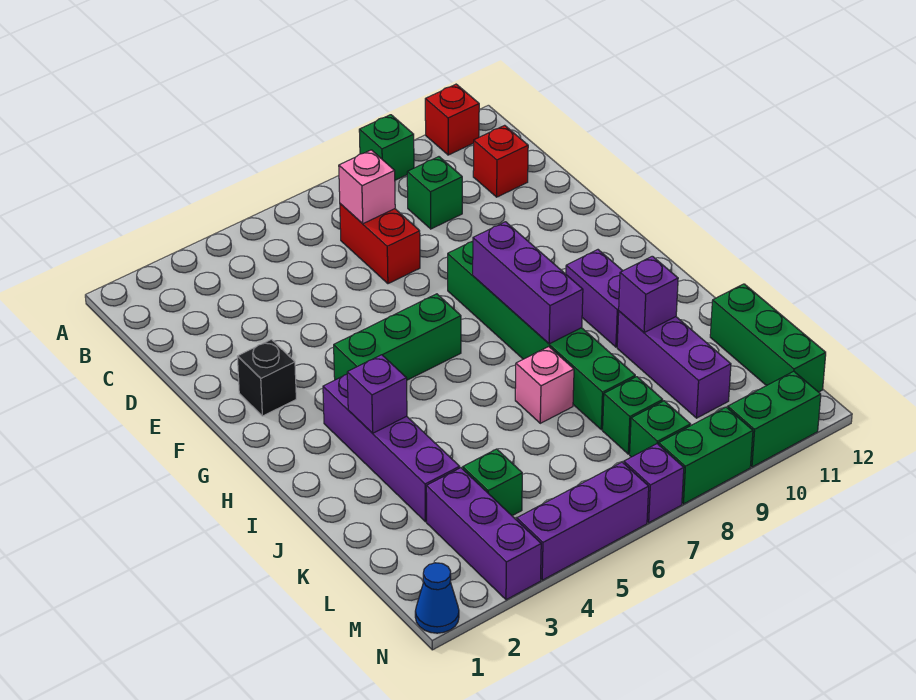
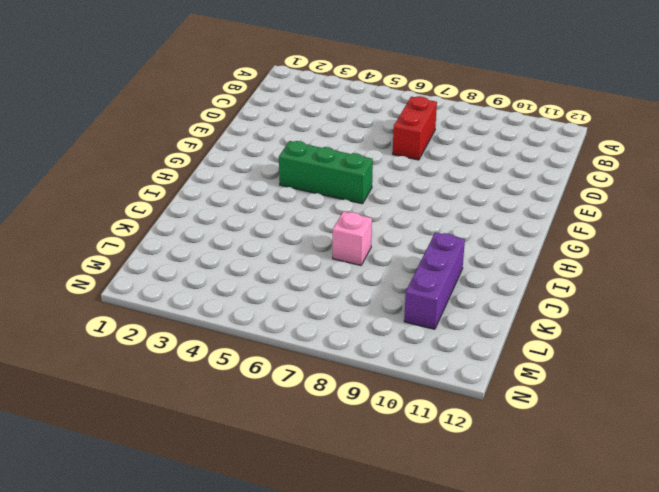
none -> green brick A9 level 1
none -> red brick A11 level 1
none -> green brick C9 level 1

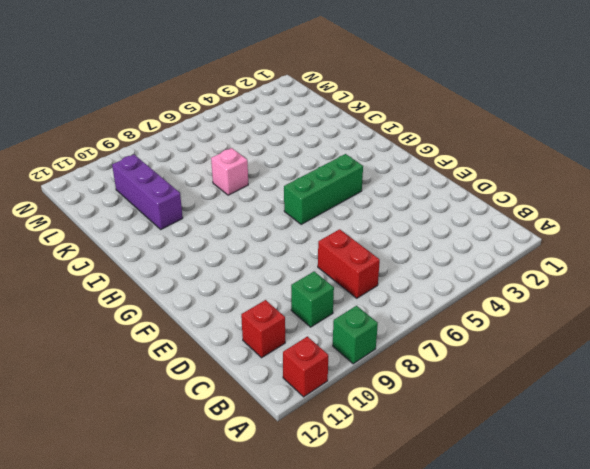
none -> black brick F2 level 1
none -> green brick F8:K8 level 1
none -> purple brick H3:K3 level 1

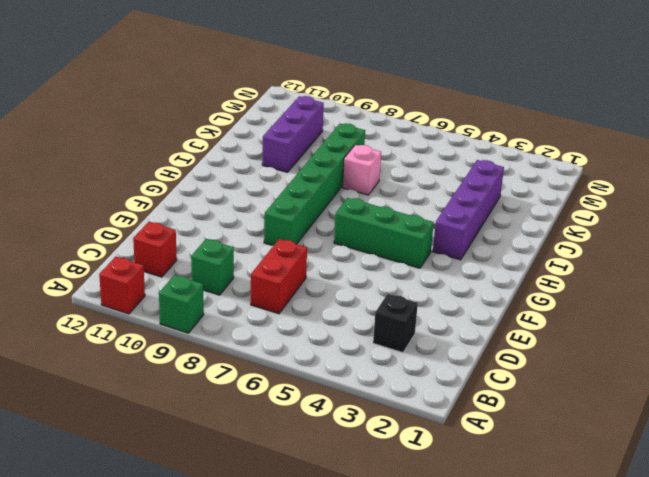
black brick C3 level 1 -> black brick F2 level 1
none -> purple brick H10:I10 level 1
none -> green brick K12:M12 level 1
none -> purple brick L3:N3 level 1

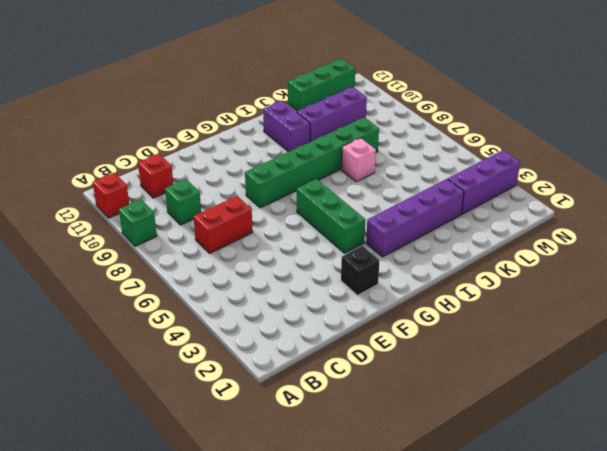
purple brick I10:I11 level 1 -> purple brick H10:I10 level 1
none -> green brick L4 level 1
none -> green brick L8 level 1
none -> green brick M8 level 1

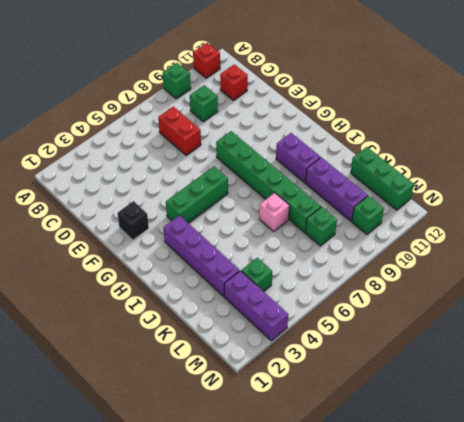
green brick M10 level 1 -> green brick M8 level 1
none -> blue cone N1 level 1
none -> purple brick N4:N6 level 1
none -> purple brick N7 level 1

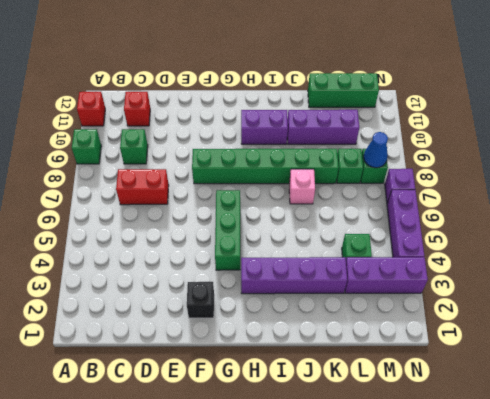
blue cone M8 level 2 -> blue cone N1 level 1
none -> green brick N8:N9 level 1
none -> green brick N10:N11 level 1
none -> pink brick C7 level 2

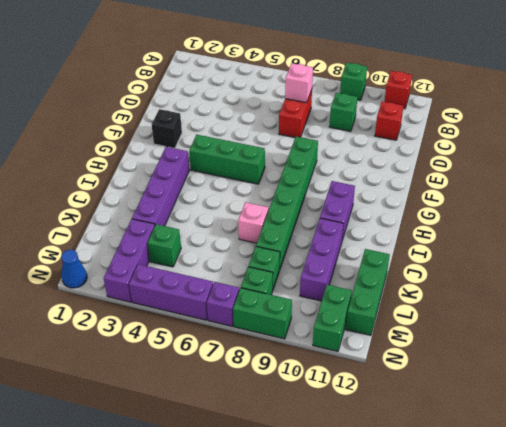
green brick M11:N11 level 1 -> green brick N10:N11 level 1
none -> purple brick G8:I8 level 2
none -> purple brick I3 level 2
none -> purple brick J10 level 2

